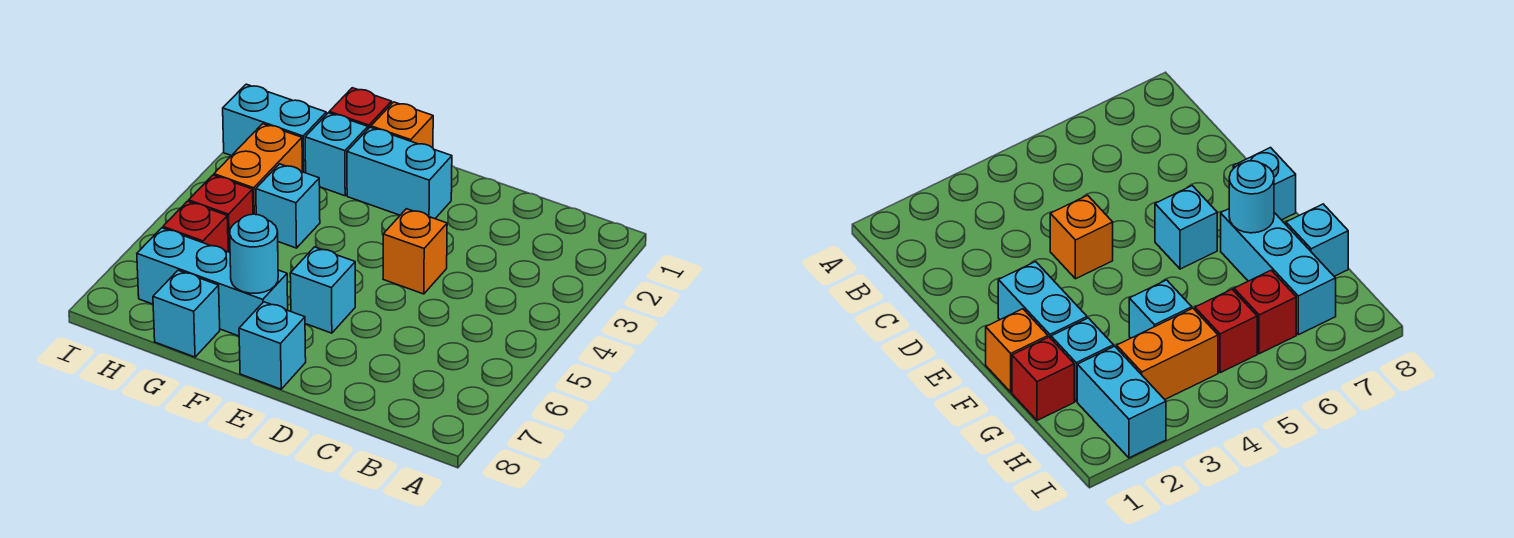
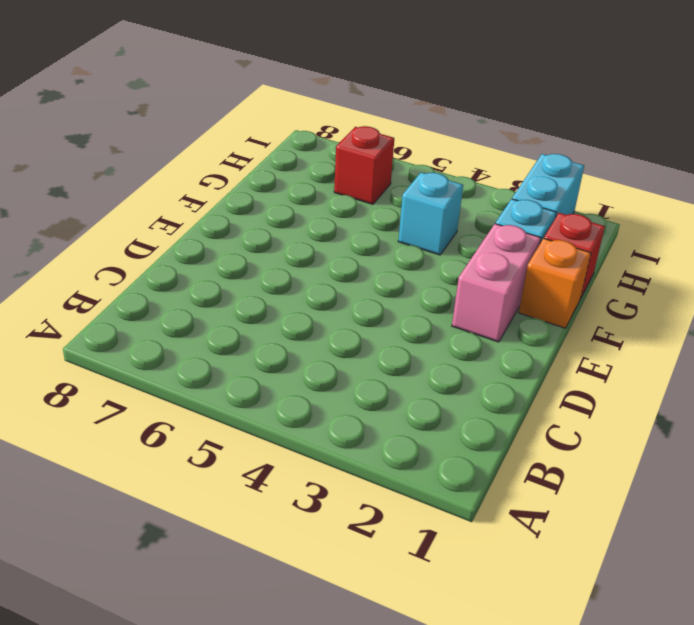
pink brick E2:F2 level 1 -> cyan brick E2:F2 level 1
none -> orange brick D4 level 1
none -> cyan brick E6 level 1
none -> cyan brick E8 level 1

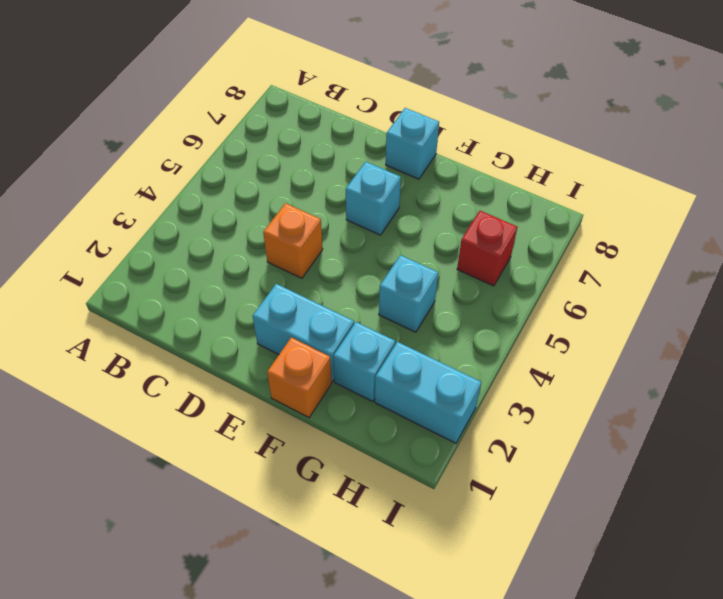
none -> cyan brick F7:H7 level 1
none -> red brick G1 level 1
none -> cyan brick G8 level 1

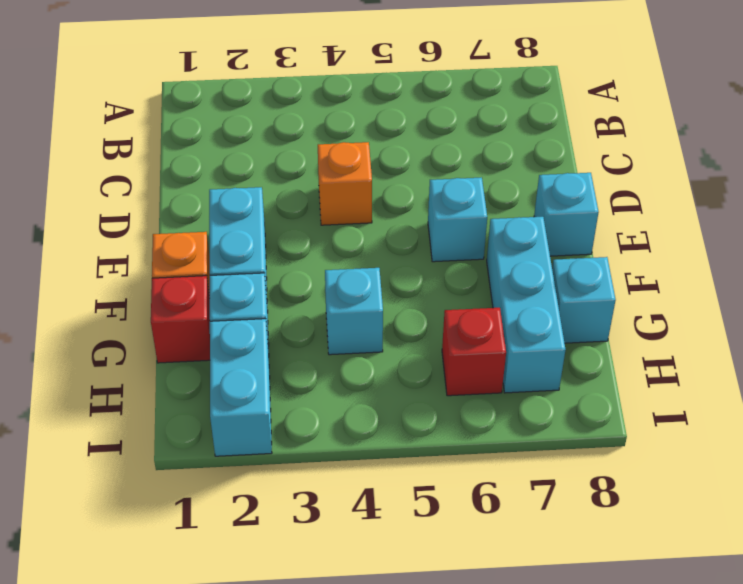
none -> orange brick H3:H4 level 1
none -> red brick H5 level 1
none -> cyan round brick F7 level 2

